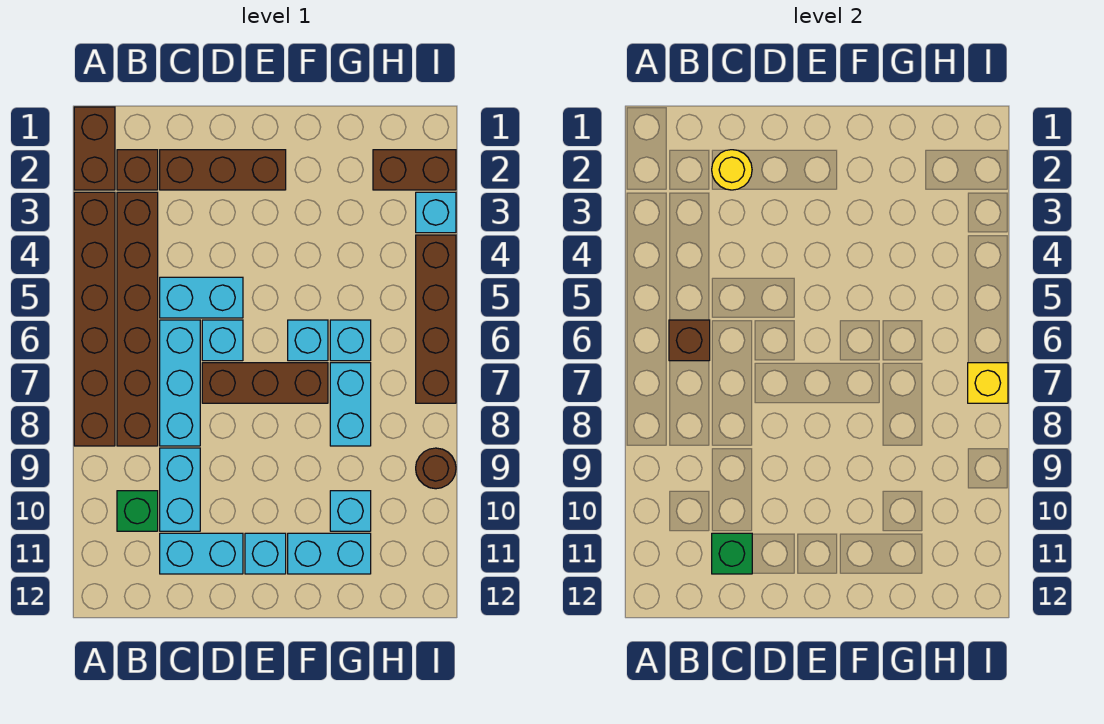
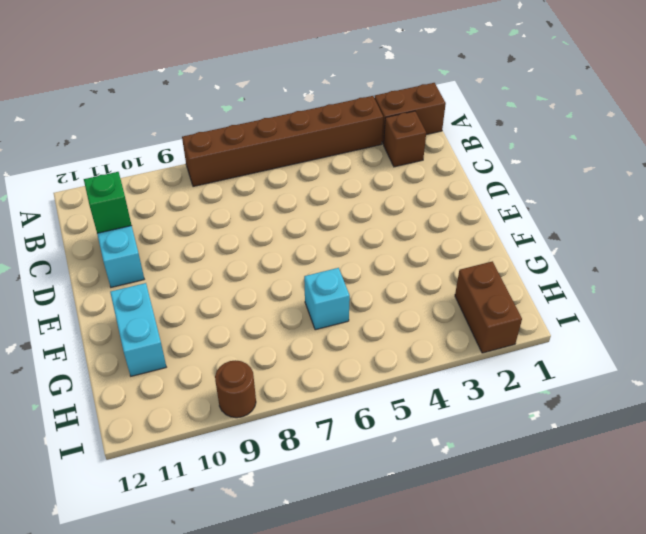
none -> brown brick B3:B8 level 1
none -> green brick B10 level 1
none -> brown brick C2:E2 level 1

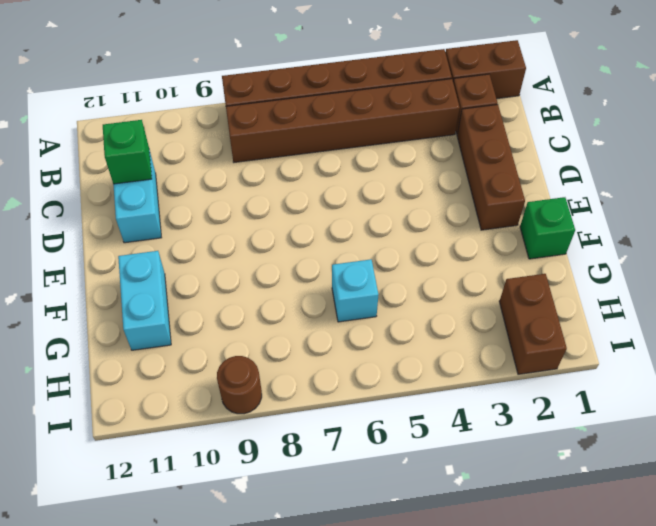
green brick F1 level 1 -> green brick B10 level 1
none -> cyan brick C5:D5 level 1
none -> cyan brick C6:C8 level 1
none -> cyan brick C9:C10 level 1

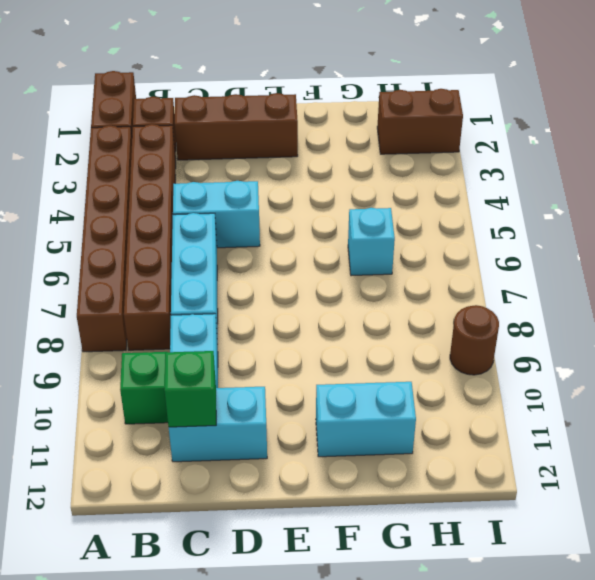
none -> cyan brick D6 level 1
none -> brown brick D7:F7 level 1
none -> cyan brick E11 level 1

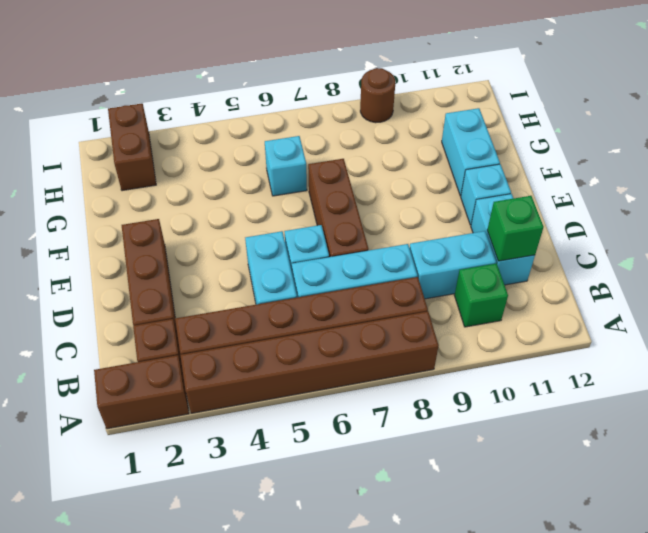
none -> cyan brick F6 level 1
none -> cyan brick G7:G8 level 1
none -> cyan brick G10 level 1

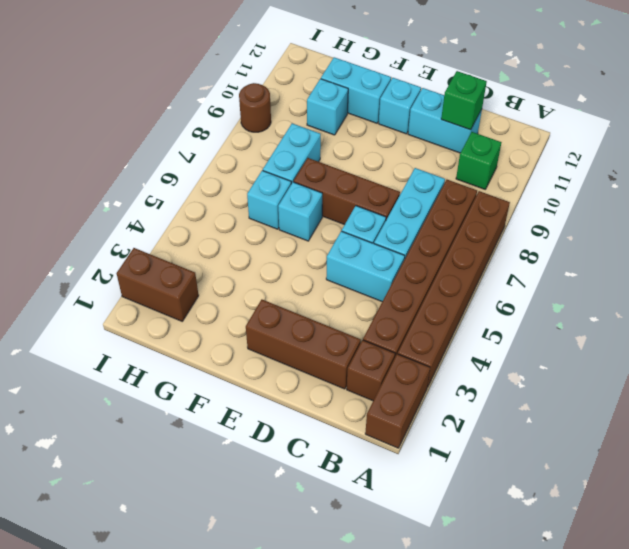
none -> cyan brick C9:C10 level 1
none -> cyan brick I3 level 1
none -> brown brick I4:I7 level 1

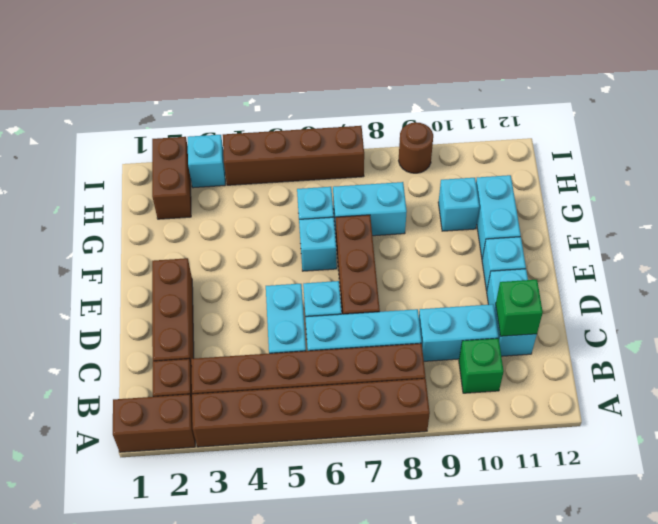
none -> brown brick B6 level 2
none -> yellow round brick C2 level 2
none -> yellow brick I7 level 2

